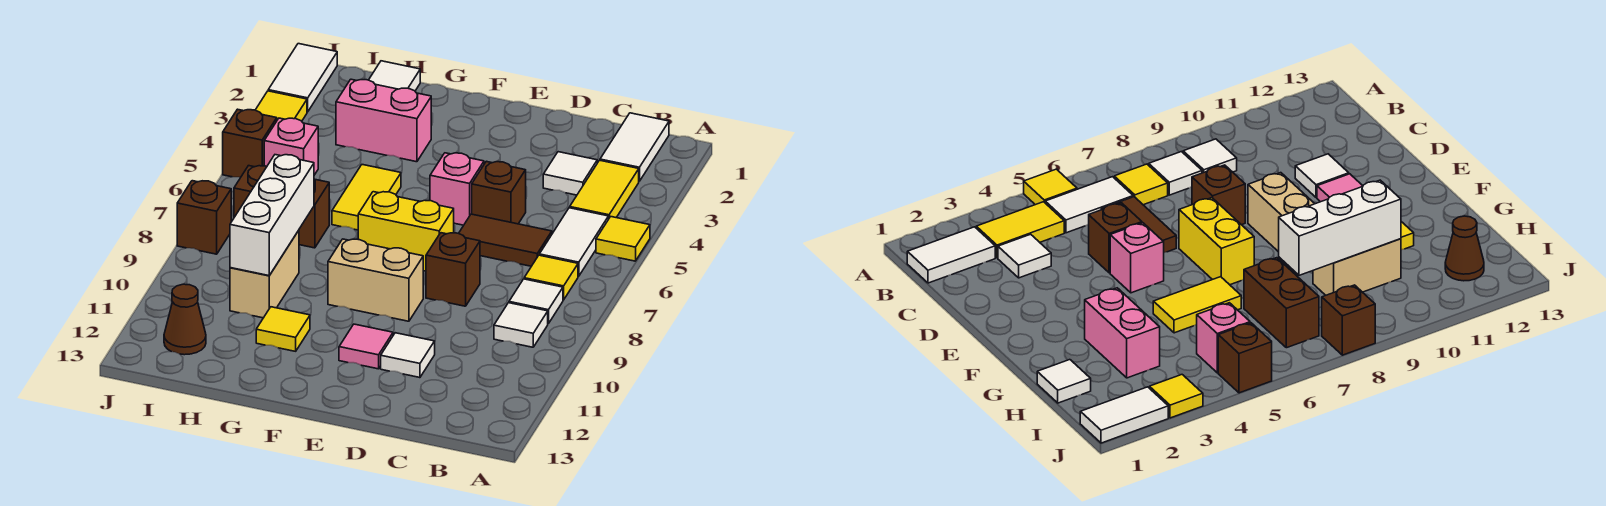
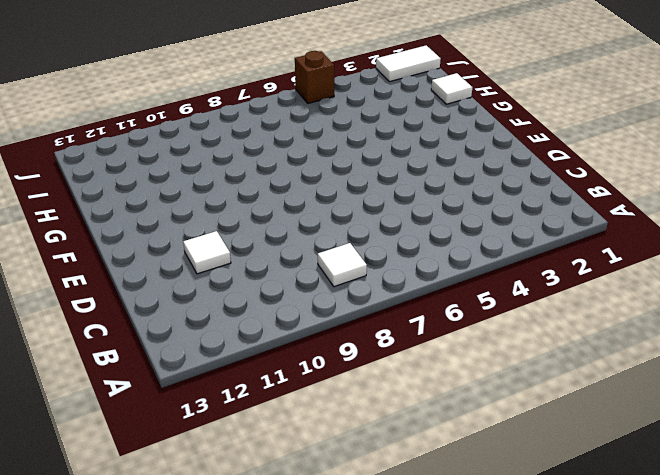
none -> yellow tile A5 level 1
none -> white tile B1:B2 level 1
none -> yellow tile B3:B4 level 1

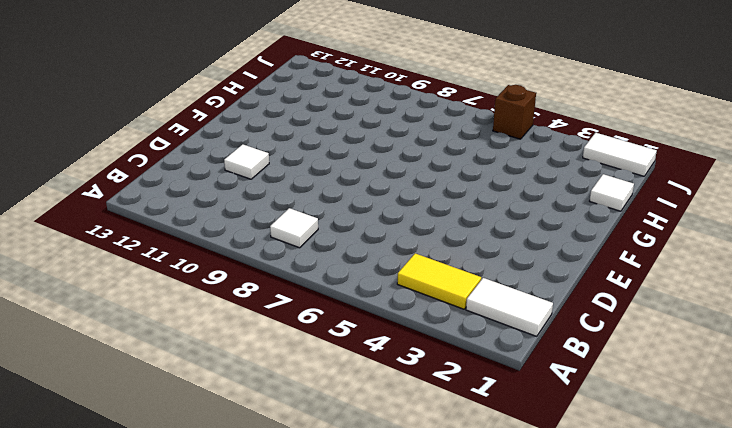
none -> yellow tile A5 level 1
none -> white tile B5:B6 level 1
none -> yellow tile B7 level 1

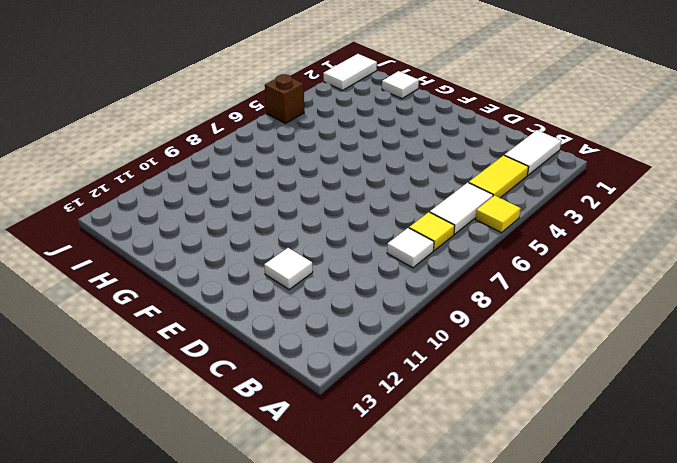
none -> white tile B9 level 1
none -> white tile C3 level 1
none -> brown tile C6:D6 level 1

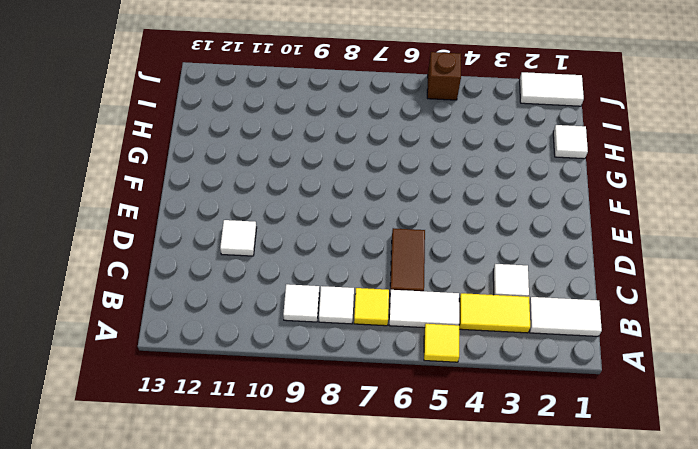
none -> brown brick D5 level 1
none -> brown brick D8 level 1
none -> pink brick E5 level 1

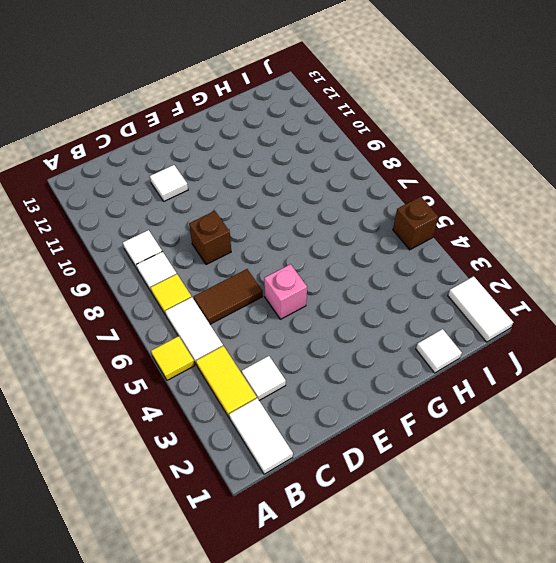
none -> brown brick D5 level 1
none -> yellow brick E7:F7 level 1
none -> tan brick E9:F9 level 1

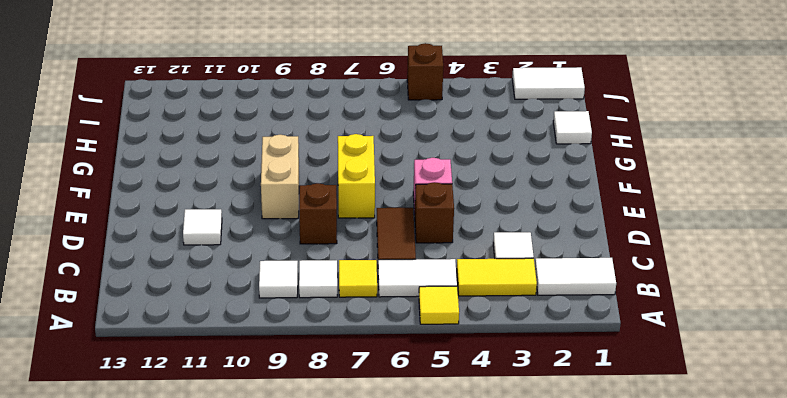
none -> pink tile E11 level 1
none -> pink brick G3:H3 level 1
none -> yellow tile G5:G6 level 1

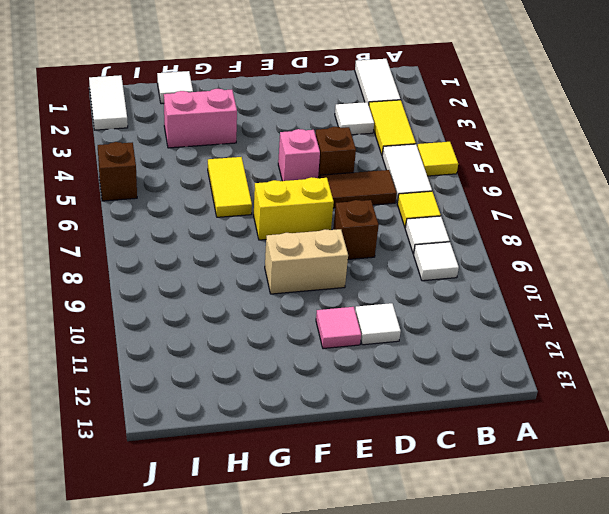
none -> yellow tile G11 level 1
none -> brown brick H7:I7 level 1
none -> tan brick H9:H10 level 1

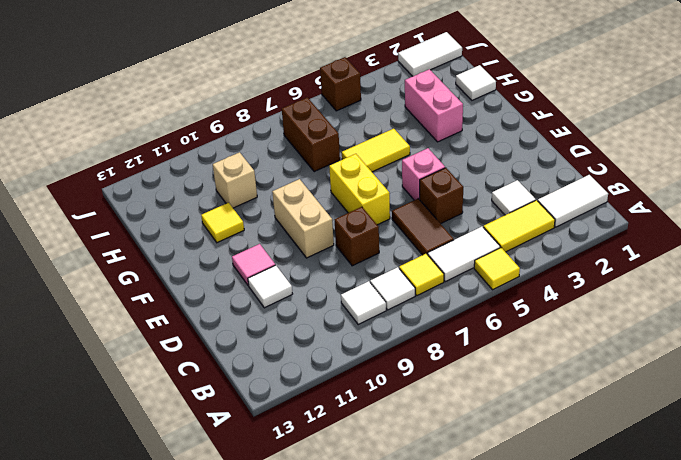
tan brick H10 level 1 -> tan brick H9:H10 level 1
none -> pink brick I5 level 1
none -> brown cone I12 level 1
none -> yellow tile J3 level 1

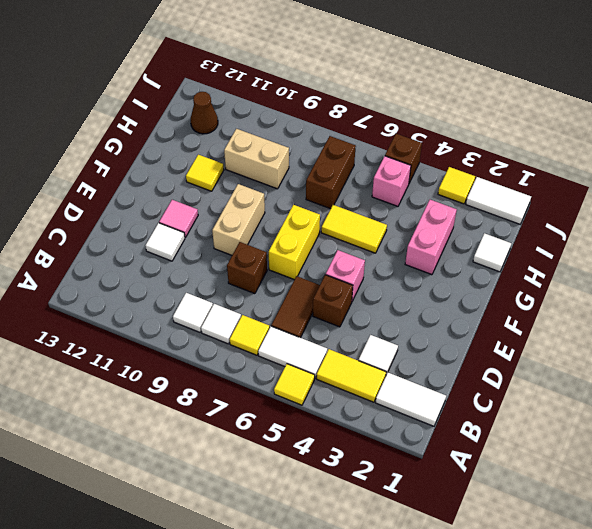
none -> brown brick J8 level 1
none -> white brick H8:H10 level 2

